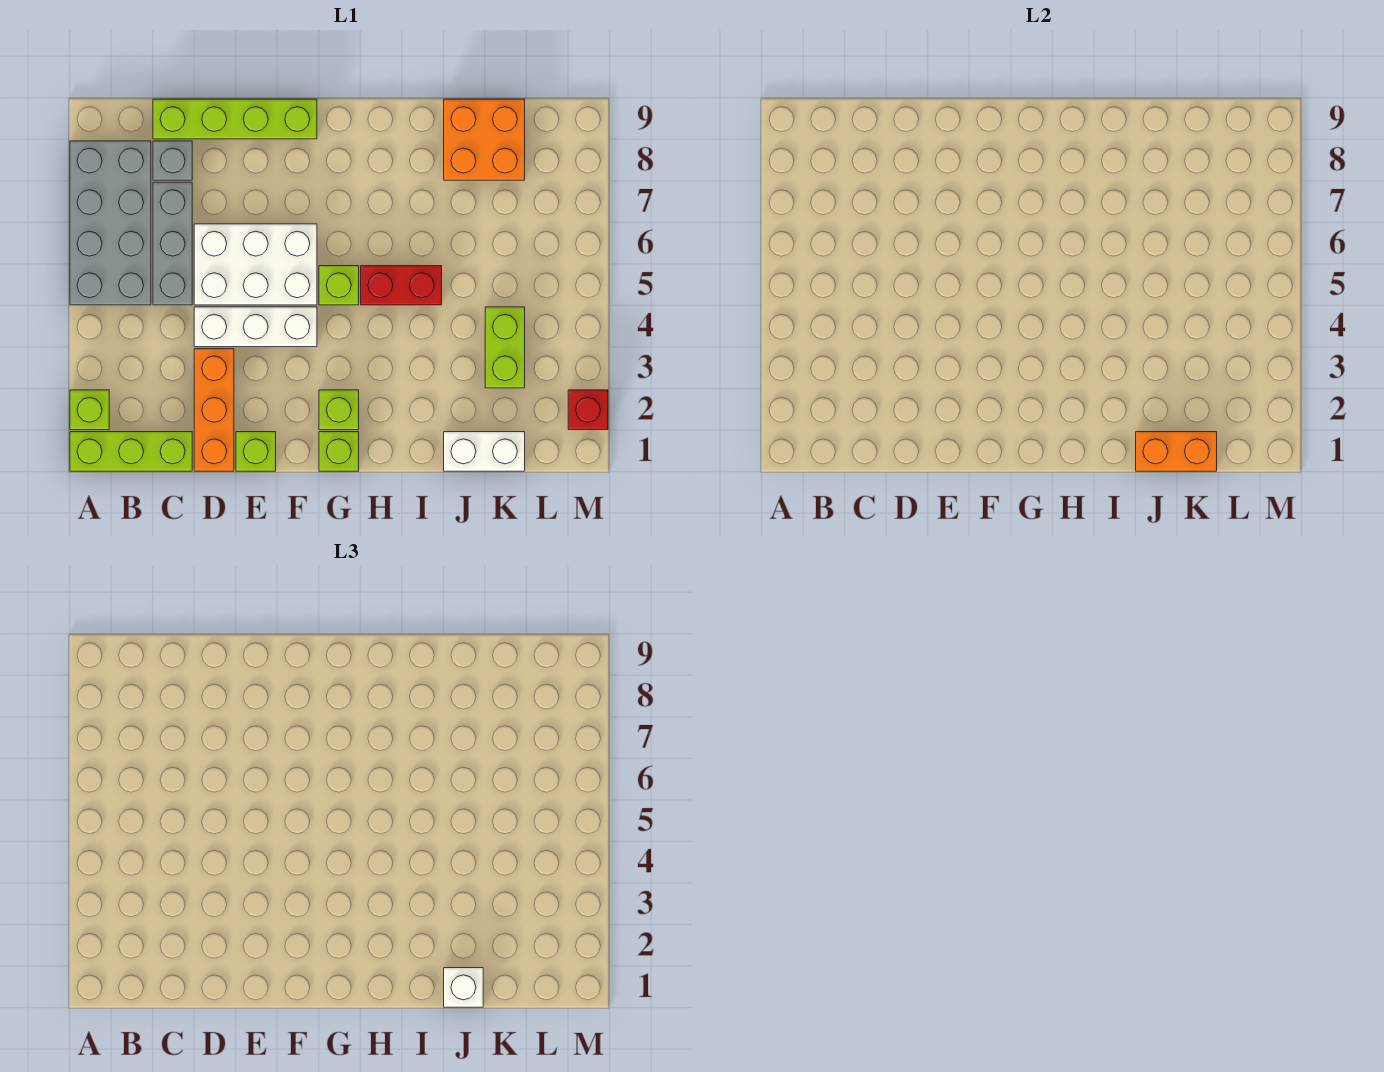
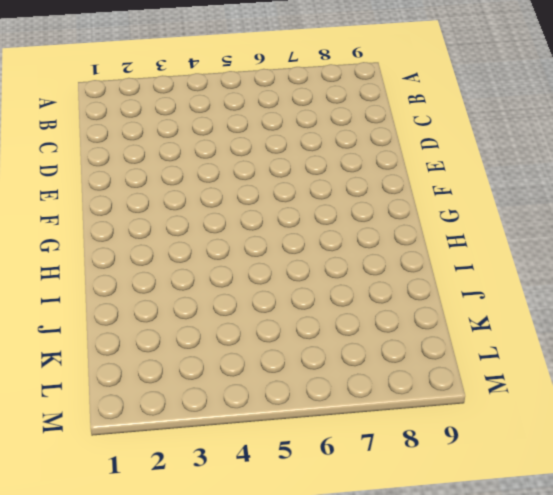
none -> lime brick A1:C1 level 1
none -> lime brick A2 level 1
none -> grey brick A5:B8 level 1

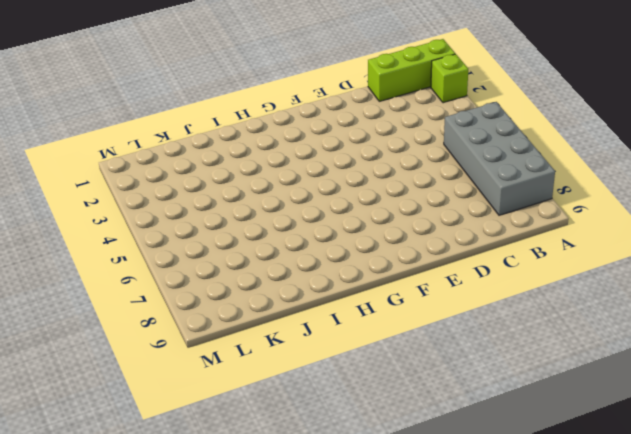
none -> grey brick C5:C7 level 1
none -> grey brick C8 level 1
none -> lime brick C9:F9 level 1

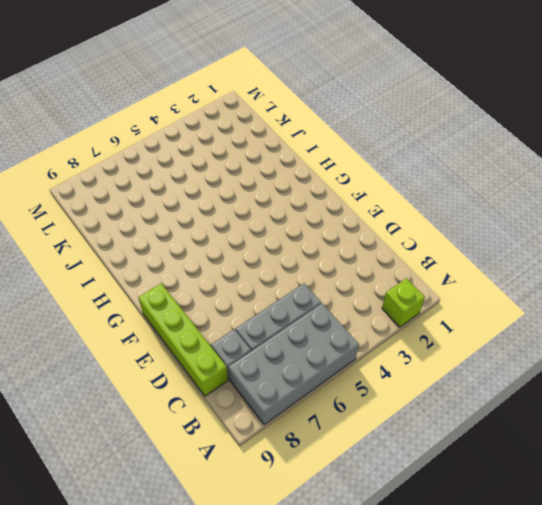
none -> lime brick A1:C1 level 1
none -> orange brick D1:D3 level 1
none -> white brick D4:F4 level 1

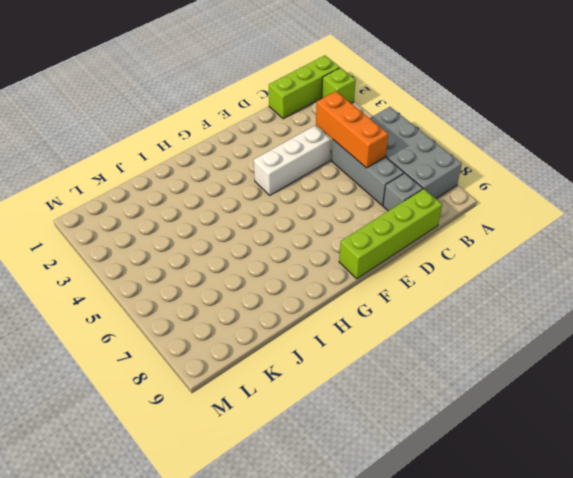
orange brick C4:C6 level 2 -> orange brick D1:D3 level 1
none -> white brick D5:F6 level 1
none -> lime brick E1 level 1
none -> lime brick G1 level 1

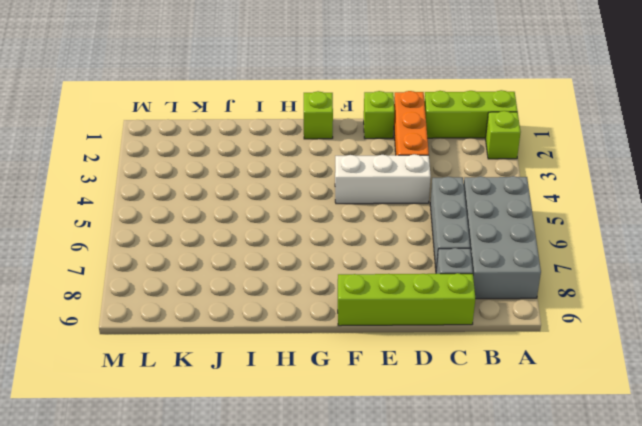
none -> white brick D5:F6 level 1
none -> lime brick G2 level 1
none -> lime brick G5 level 1

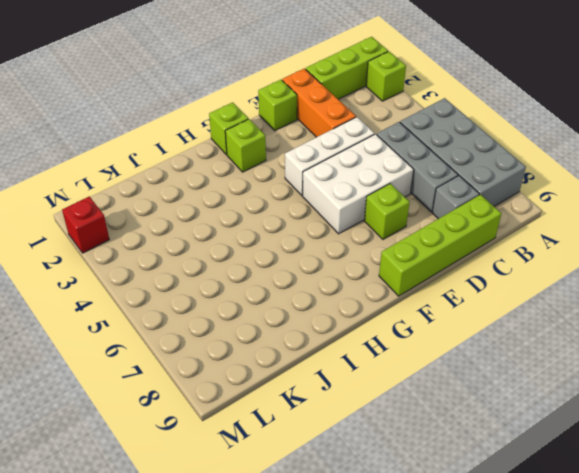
lime brick E7 level 1 -> lime brick G5 level 1
none -> red brick H5:I5 level 1
none -> white brick J1:K1 level 1
none -> orange brick J8:K9 level 1

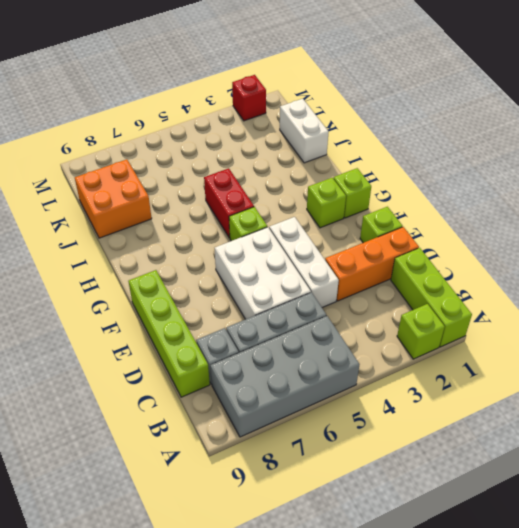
none -> lime brick K3:K4 level 1
none -> orange brick J1:K1 level 2
none -> white brick J1 level 3

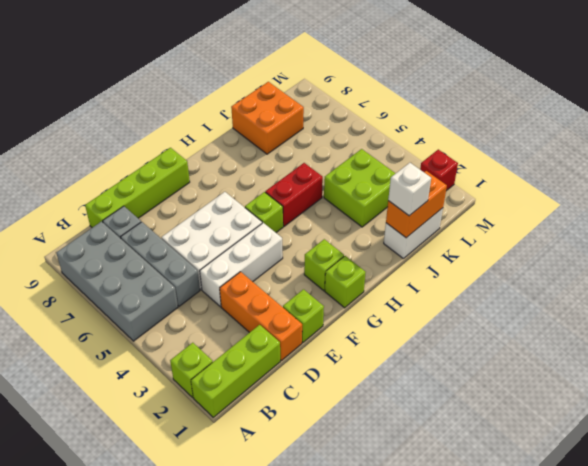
lime brick J3:K4 level 1 -> lime brick K3:K4 level 1

